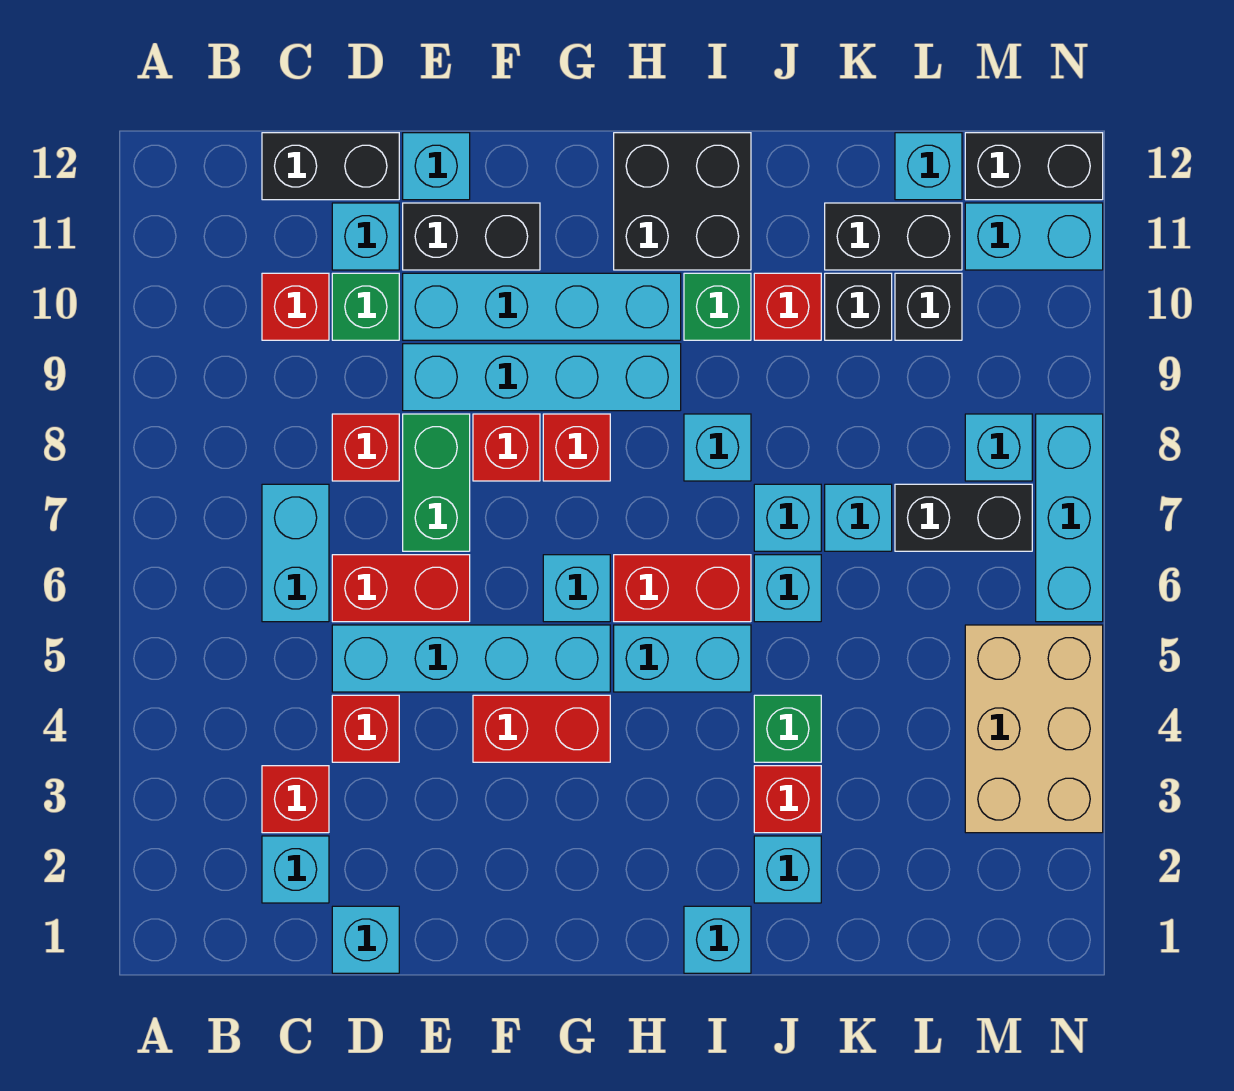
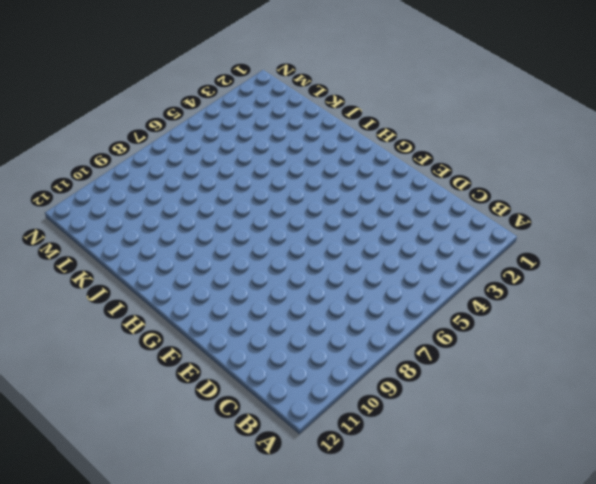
none -> cyan brick C2 level 1
none -> red brick C3 level 1
none -> cyan brick C6:C7 level 1
none -> red brick C10 level 1

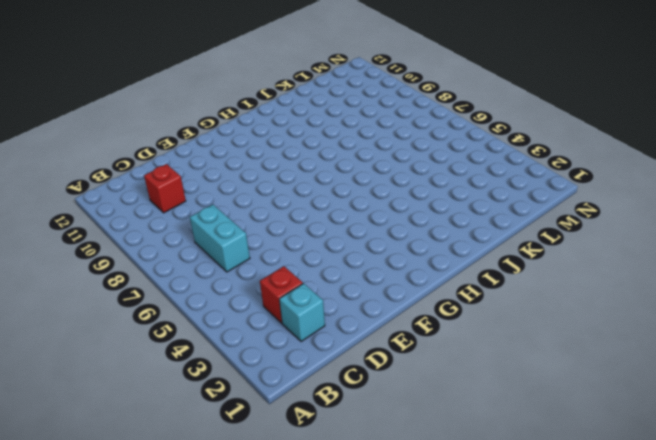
none -> black brick C12:D12 level 1
none -> cyan brick D1 level 1
none -> red brick D4 level 1
none -> cyan brick D5:G5 level 1

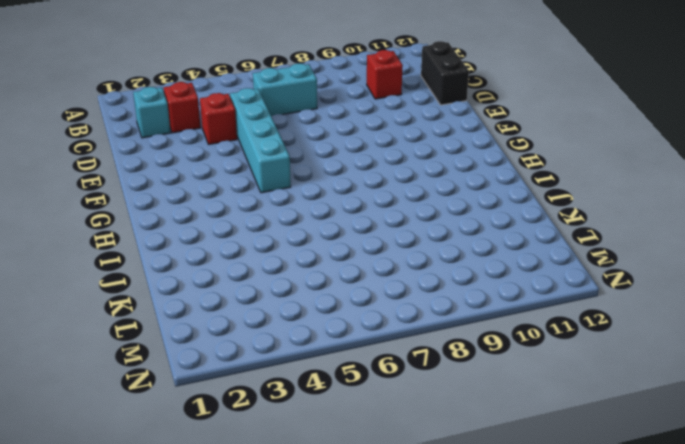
none -> cyan brick D1 level 1
none -> red brick D6:E6 level 1
none -> red brick D8 level 1
none -> green brick D10 level 1

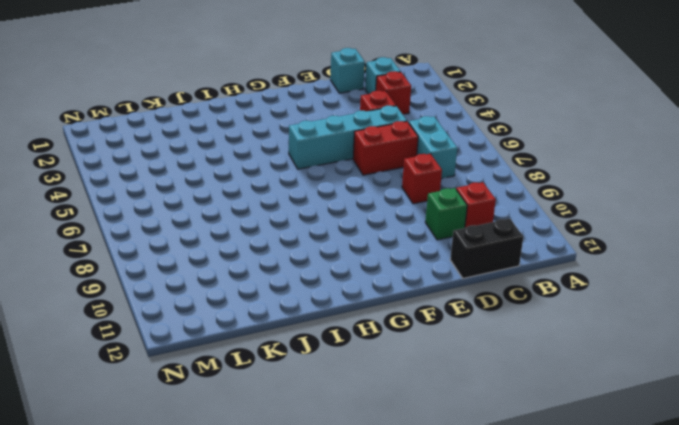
none -> cyan brick D11 level 1
none -> green brick E7:E8 level 1
none -> cyan brick E9:H9 level 1
none -> cyan brick E10:H10 level 1

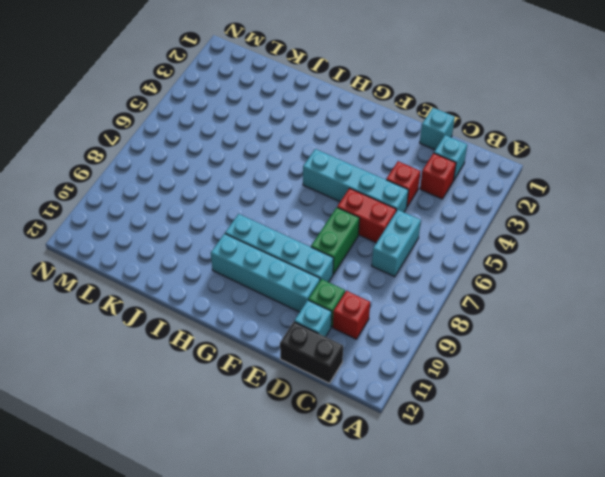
none -> red brick D8 level 1
none -> black brick E11:F11 level 1
none -> cyan brick E12 level 1
none -> red brick F4:G4 level 1

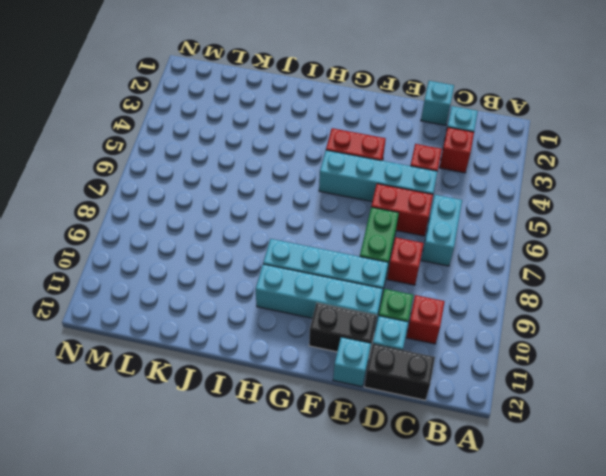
none -> red brick F8 level 1
none -> cyan brick G6 level 1
none -> red brick G8 level 1
none -> cyan brick H5:I5 level 1

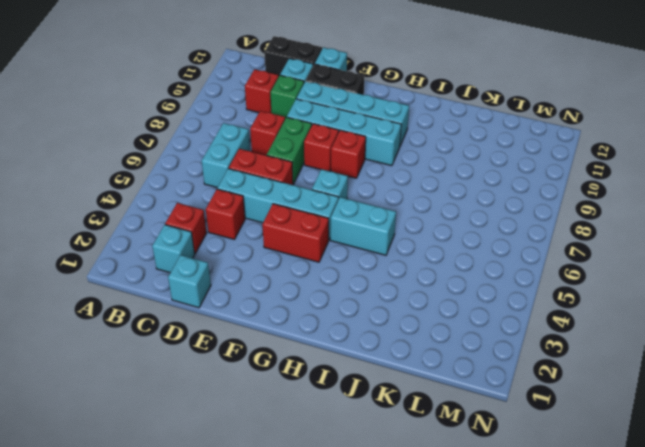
none -> red brick H6:I6 level 1
none -> black brick H11:I12 level 1
none -> cyan brick I1 level 1
none -> cyan brick I8 level 1

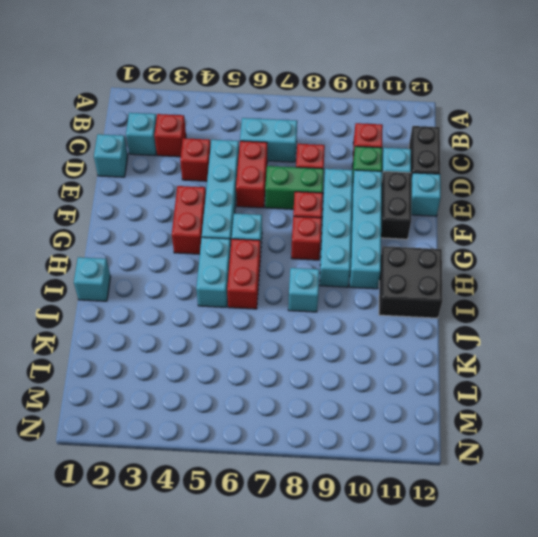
none -> green brick I10 level 1
none -> cyan brick J2 level 1
none -> red brick J3 level 1
none -> green brick J4 level 1

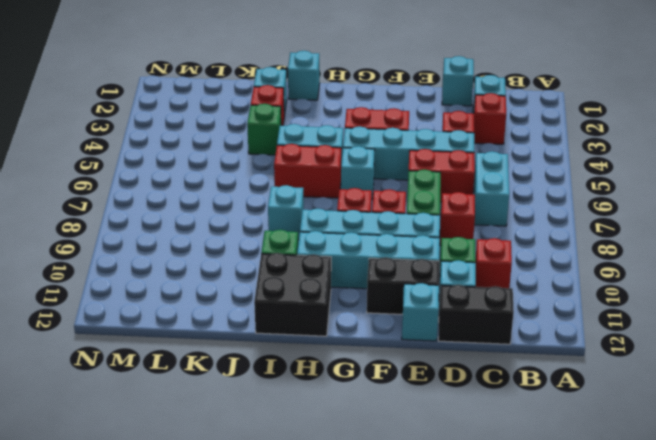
none -> cyan brick J6 level 1
none -> cyan brick J7 level 1
none -> red brick J10 level 1
none -> cyan brick K7 level 1

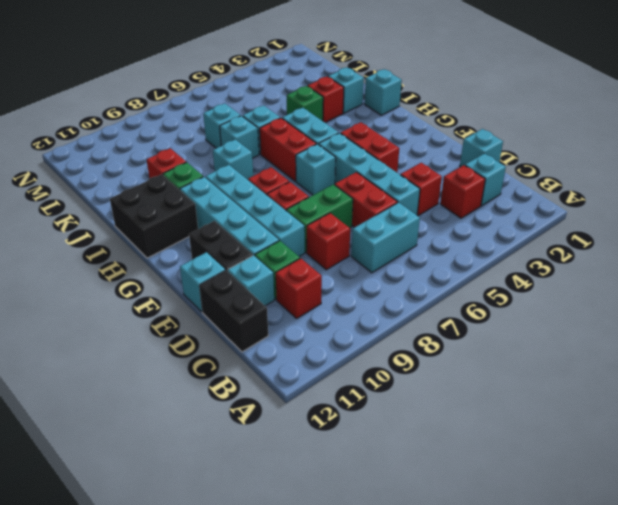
none -> black brick K10 level 1
none -> black brick K11:L11 level 1
none -> black brick L7:M7 level 1
none -> black brick L10 level 1

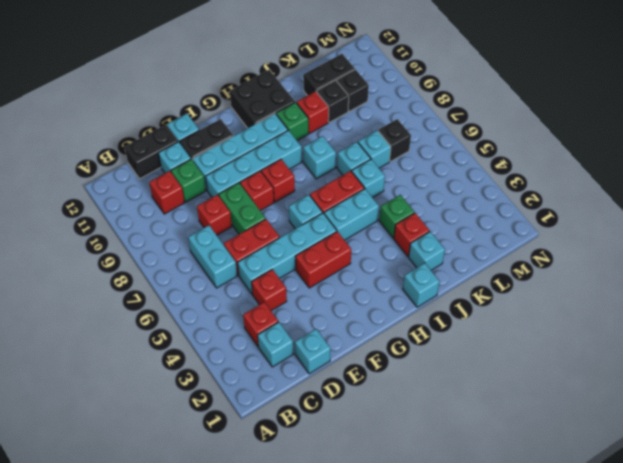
black brick L7 level 1 -> black brick L7:M7 level 1
none -> cyan brick L12 level 1
none -> tan brick M3:N5 level 1
none -> cyan brick M8 level 1
none -> cyan brick M11:N11 level 1

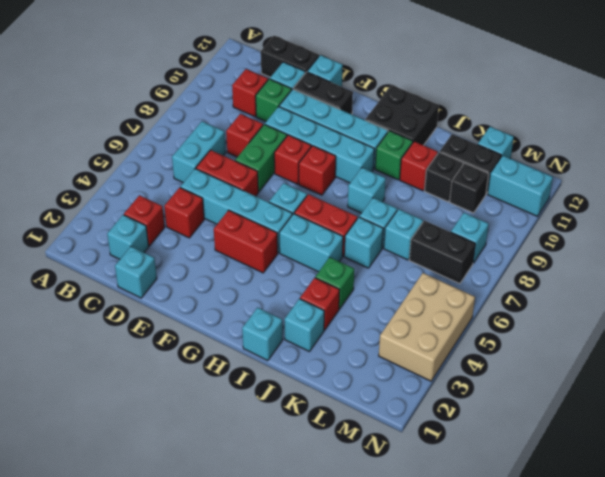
none -> black brick M12:N12 level 1
none -> cyan brick N6:N8 level 1

